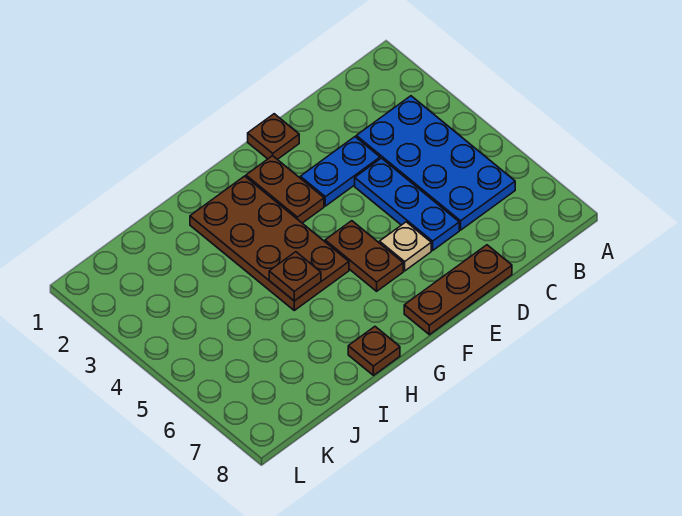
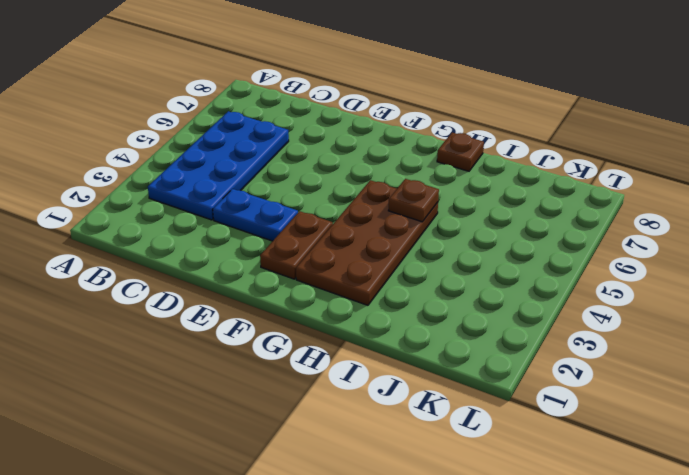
none -> blue plate D4:D6 level 1
none -> brown plate D8:F8 level 1

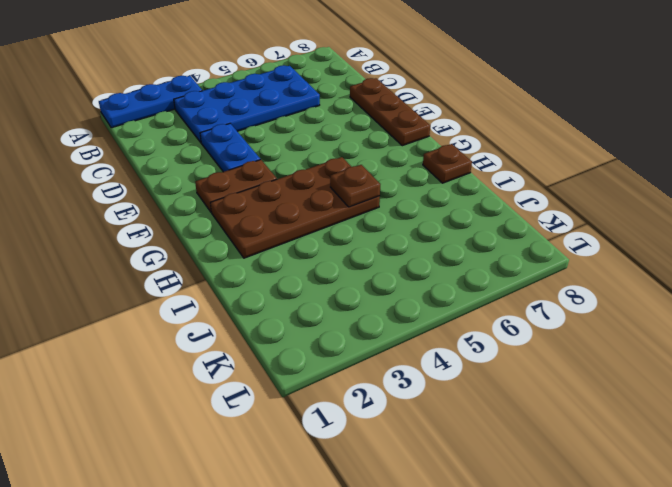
blue plate A1:A3 level 1 -> blue plate D4:D6 level 1
none -> brown plate E1 level 1
none -> tan plate E6 level 1

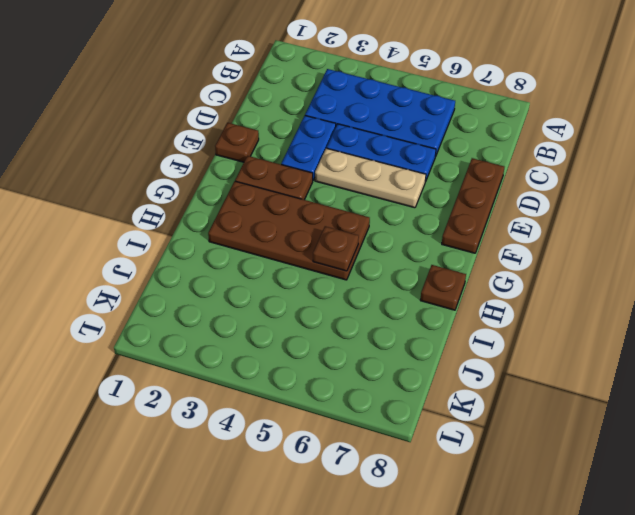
tan plate E4:E6 level 1 -> tan plate E6 level 1
none -> brown plate F5:F6 level 1

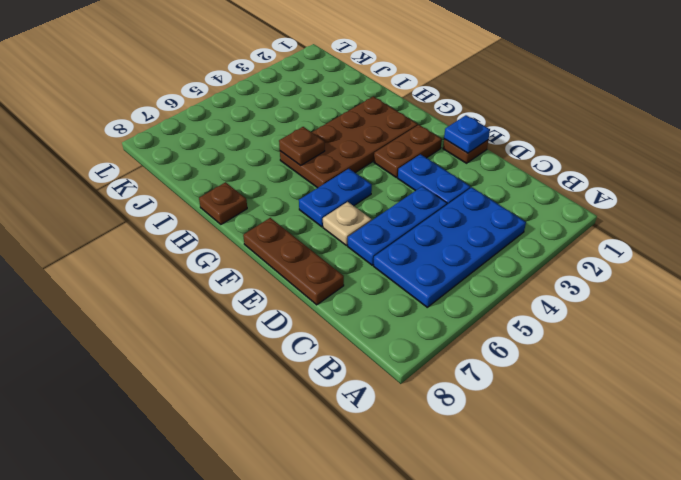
blue plate E1 level 2 -> none
blue plate F5:F6 level 1 -> brown plate F5:F6 level 1

